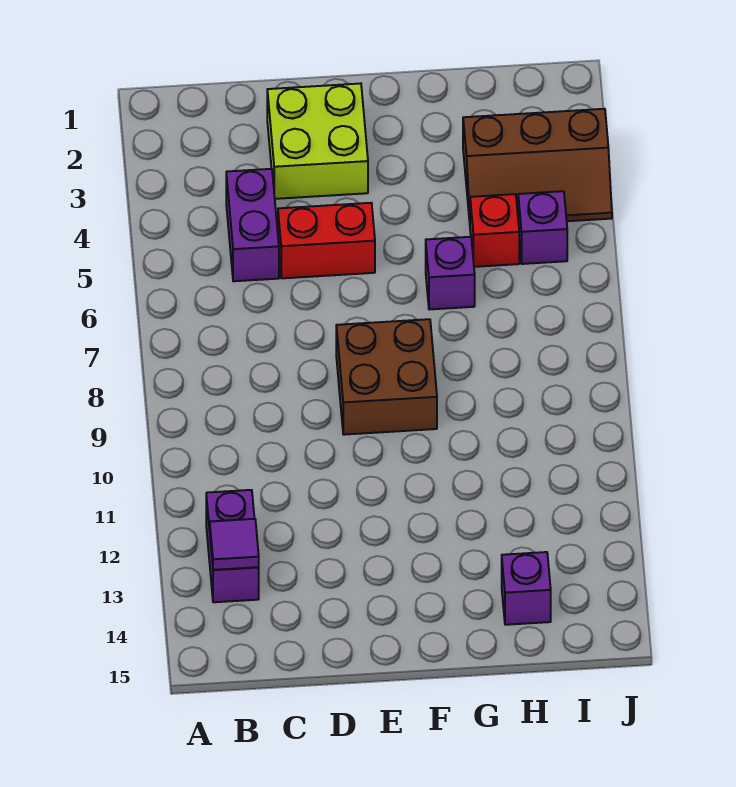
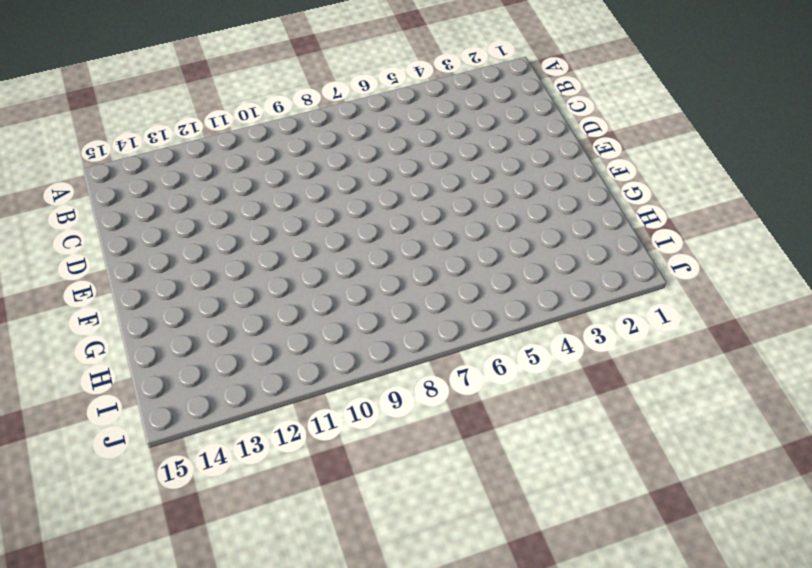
none -> purple brick B12:B13 level 1
none -> purple brick C4:C5 level 1

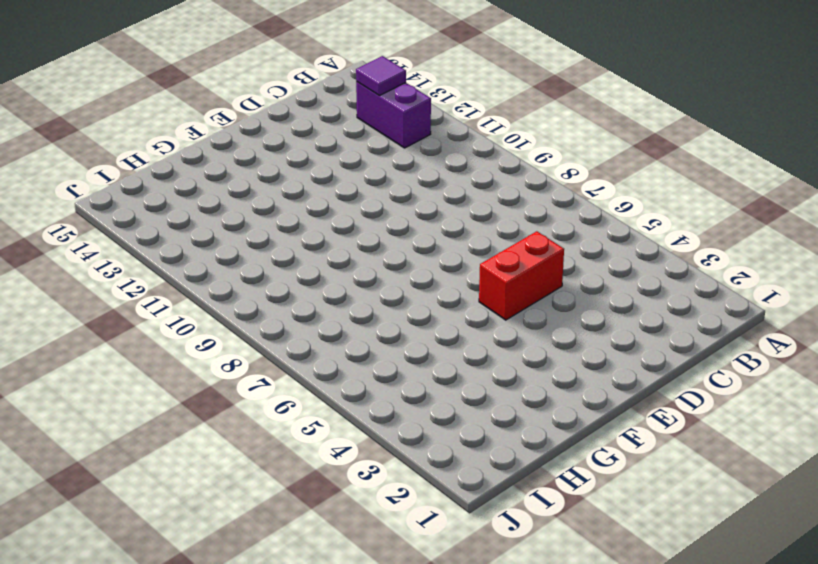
none -> purple brick C4:C5 level 1
none -> lime brick D2:E3 level 1

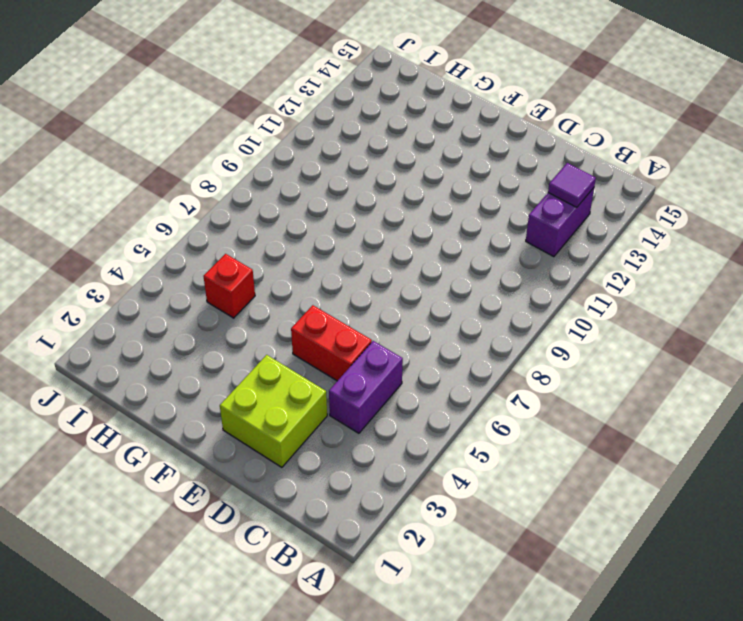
none -> brown brick E8:F9 level 1
none -> purple brick G6 level 1

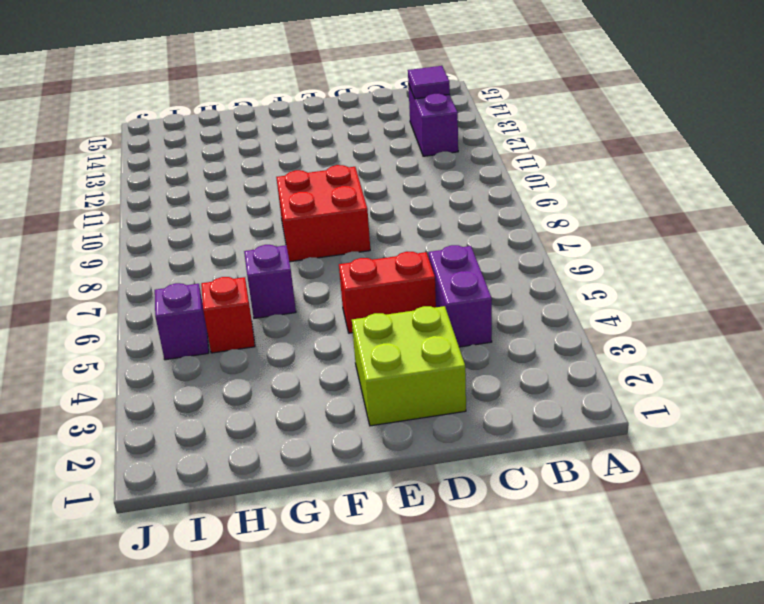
red brick E8:F9 level 1 -> brown brick E8:F9 level 1
none -> brown slope H3:J4 level 1 top 3
none -> purple brick H14 level 1

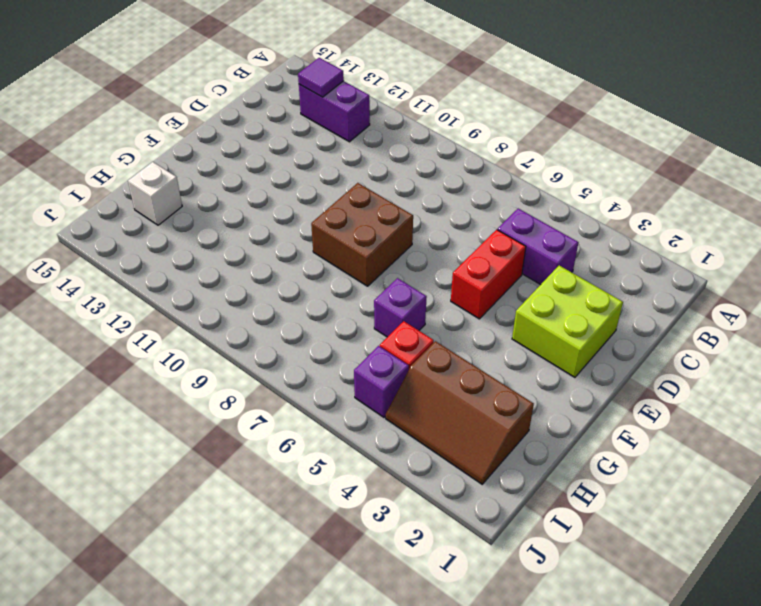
brown slope H2:I4 level 1 top H -> brown slope H3:J4 level 1 top 3
white brick H14 level 1 -> purple brick H14 level 1

